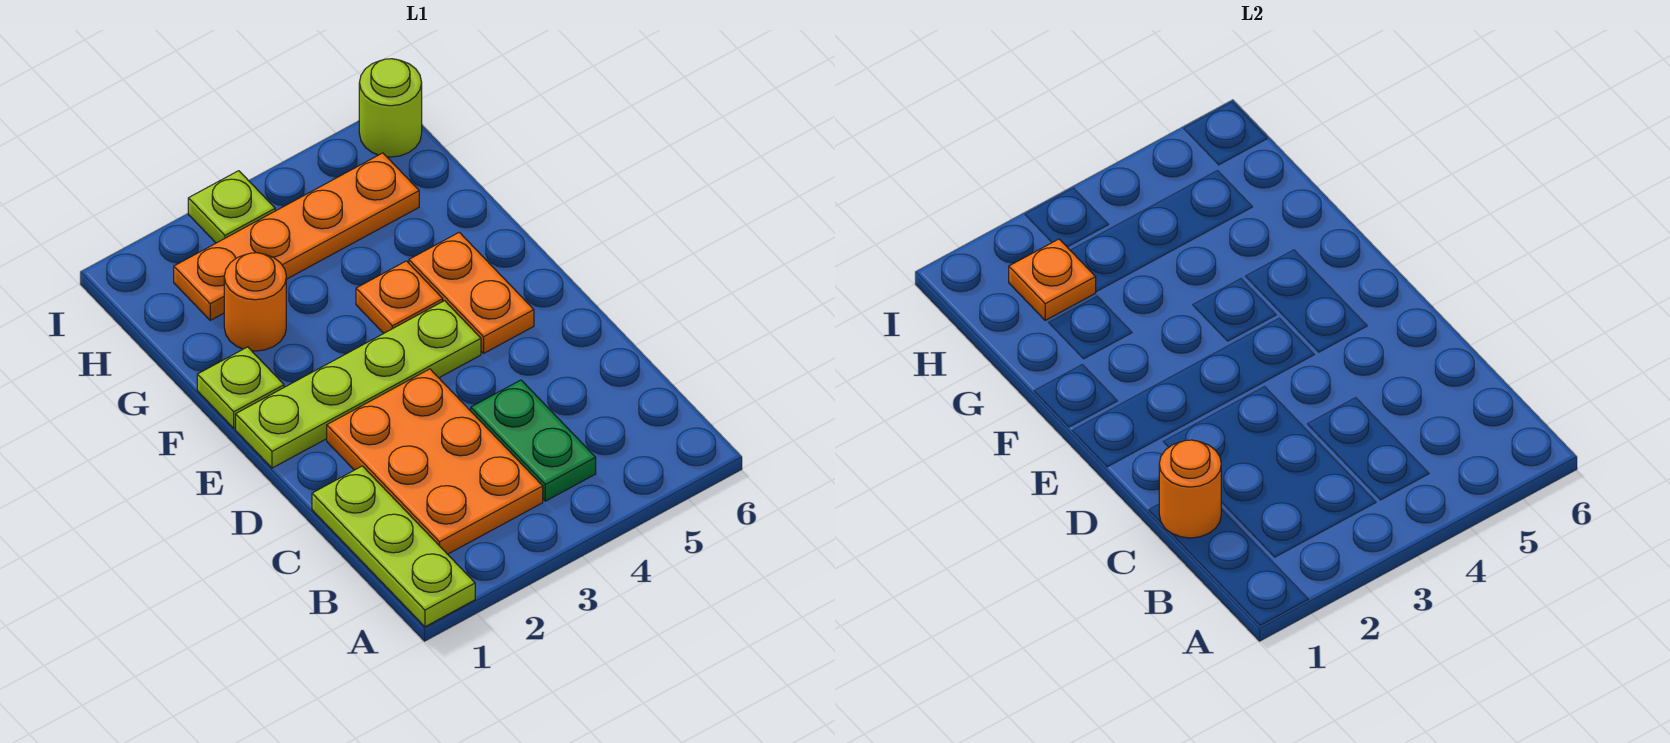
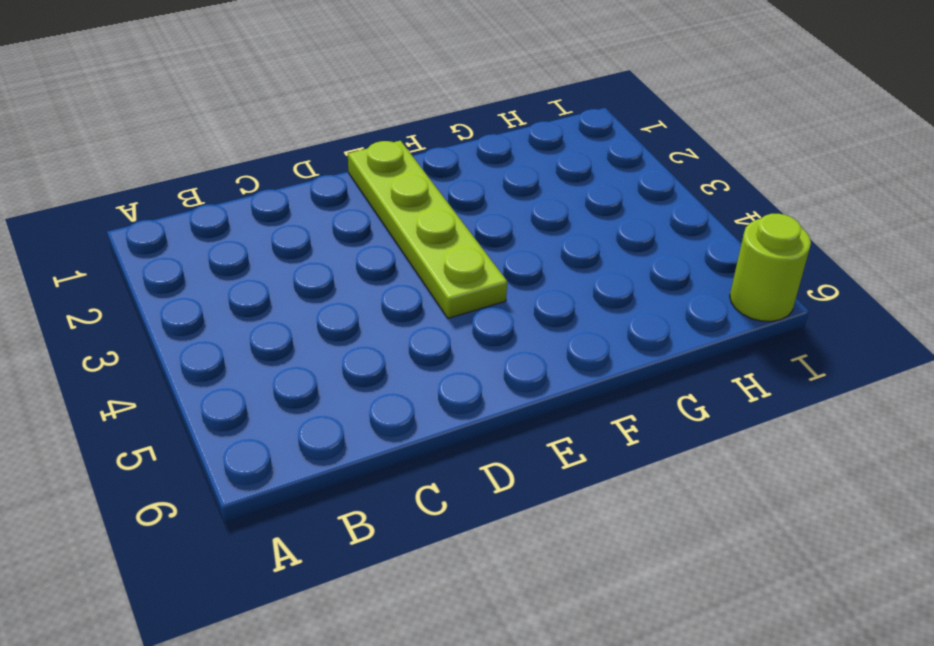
none -> lime plate A1:C1 level 1
none -> orange plate B2:D3 level 1
none -> green plate B4:C4 level 1

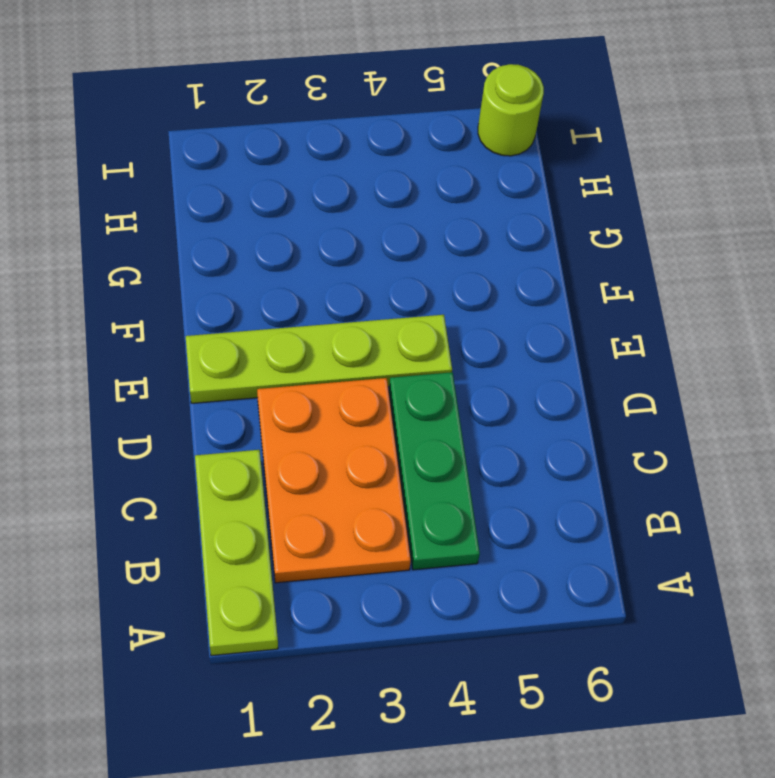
green plate B4:D4 level 1 -> green plate B4:C4 level 1
none -> orange plate E5:F5 level 1
none -> lime plate F1 level 1
none -> orange plate F4 level 1

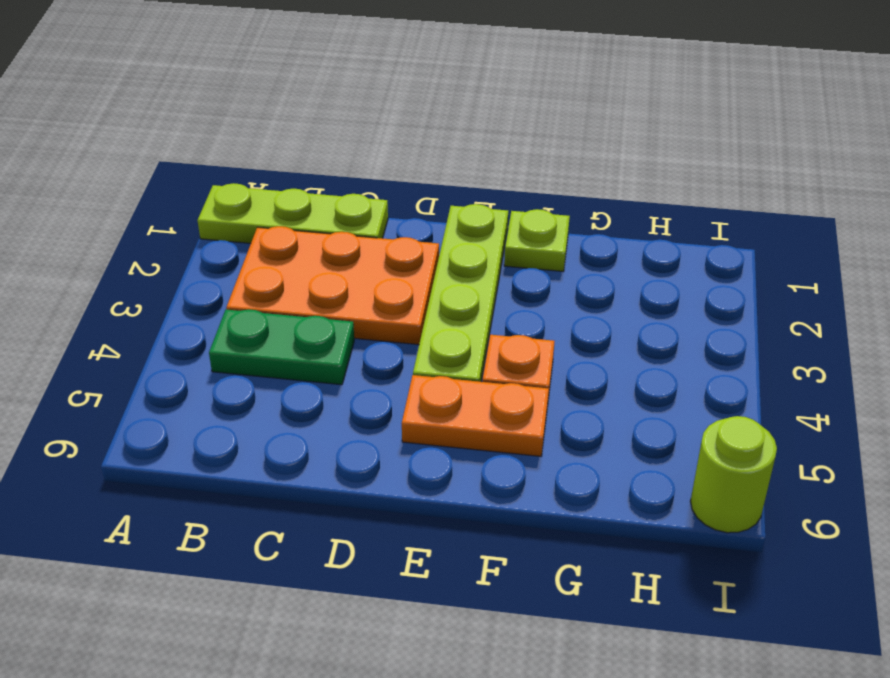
none -> orange round brick G2 level 1
none -> orange plate H2:H5 level 1
none -> lime plate I3 level 1

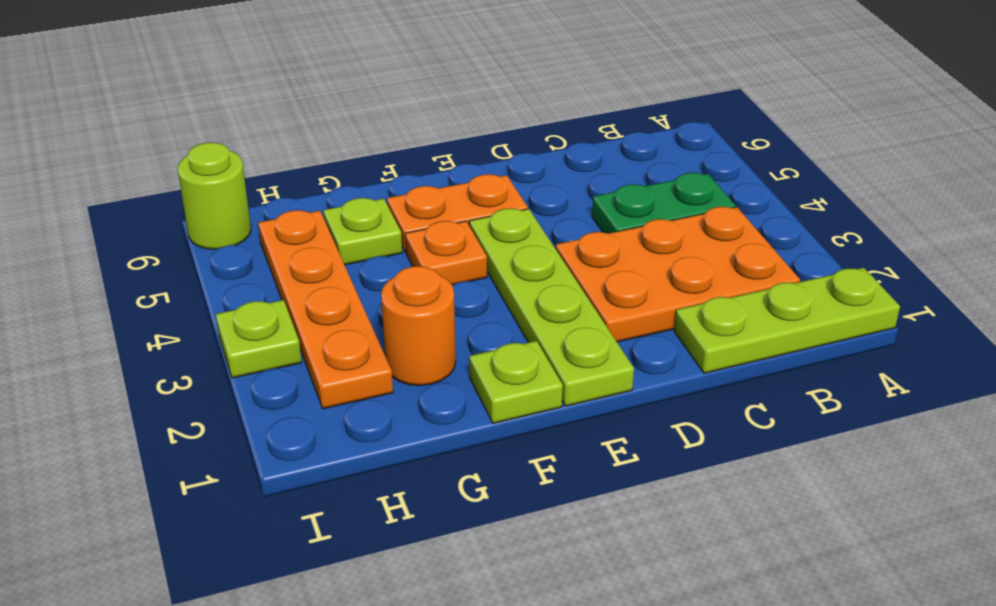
lime plate G5 level 1 -> none
none -> orange round brick C1 level 2
none -> orange plate H2 level 2

